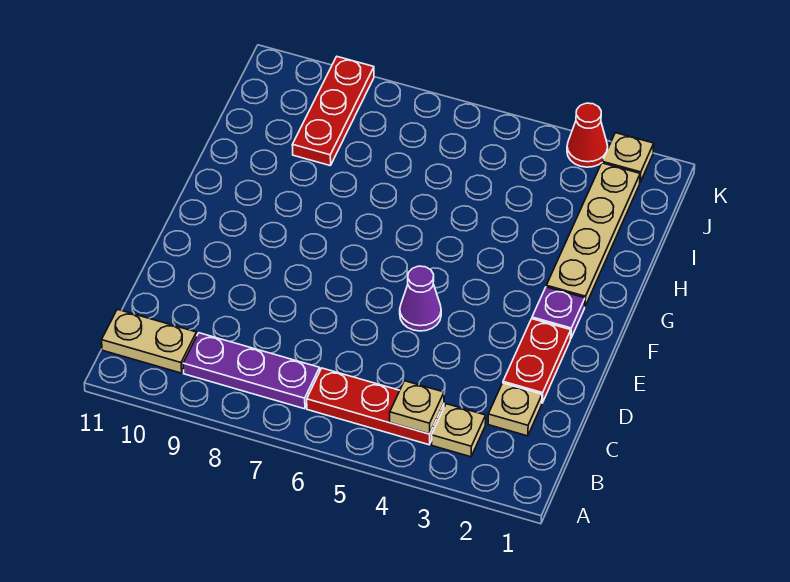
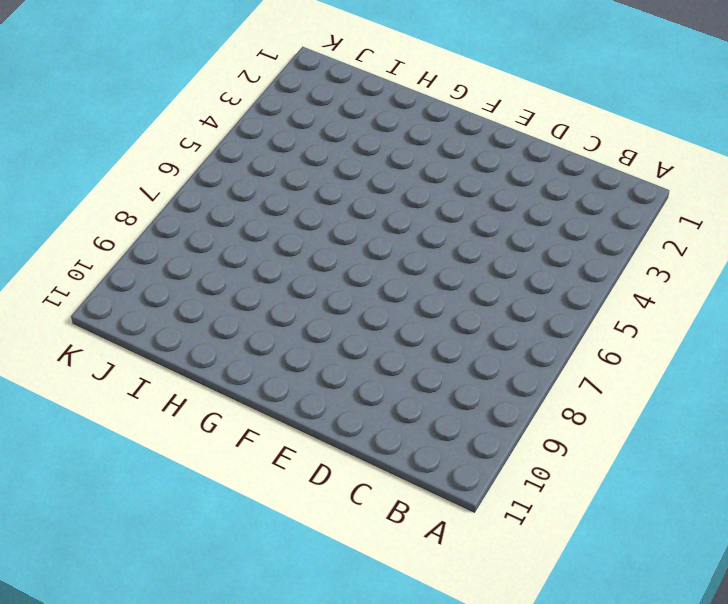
none -> tan plate B3 level 1
none -> red plate B4:B6 level 1
none -> purple plate B7:B9 level 1

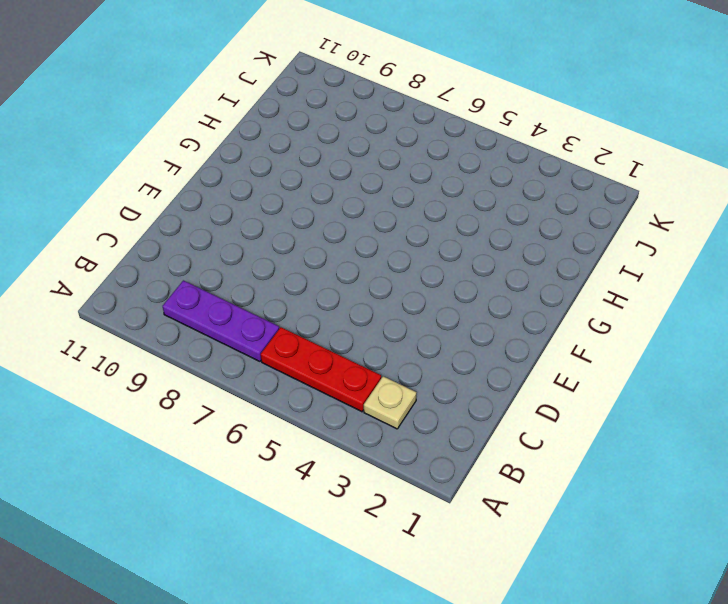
none -> tan plate B10:B11 level 1
none -> tan plate C2 level 1
none -> red plate D2:E2 level 1

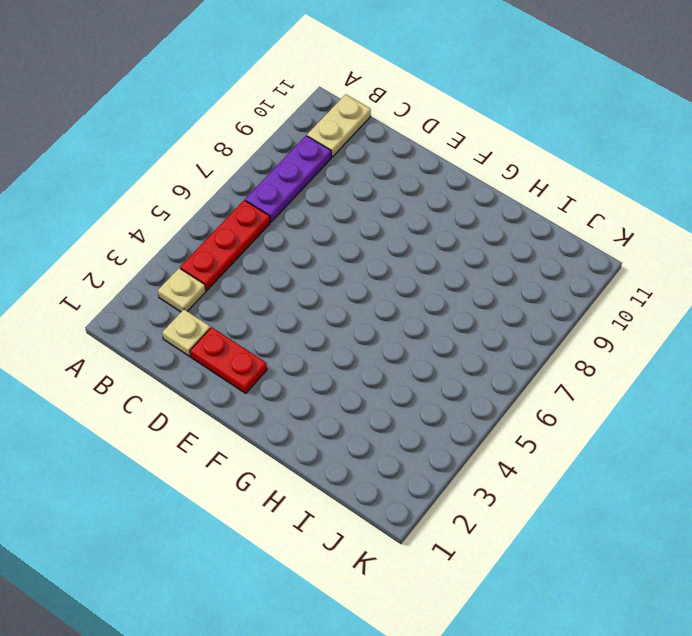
none -> purple cone E5 level 1
none -> purple plate F2 level 1
none -> tan plate G2:J2 level 1

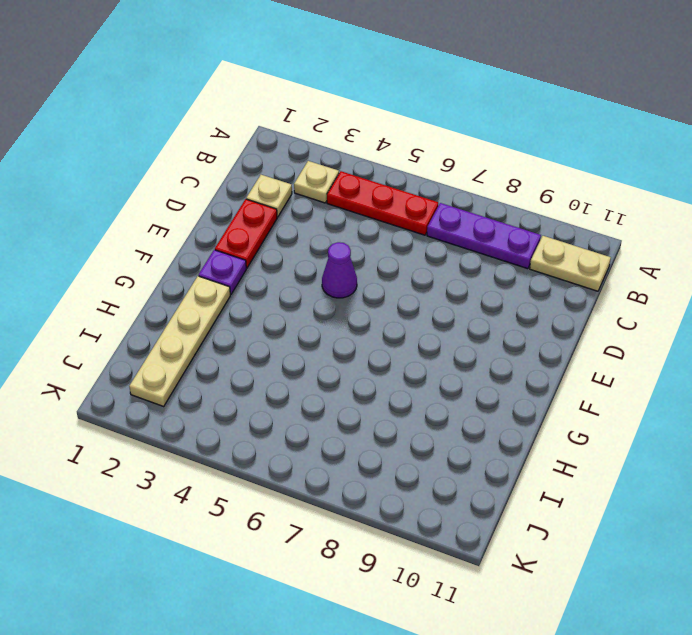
none -> red plate I9:K9 level 1
none -> tan plate K2 level 1
none -> red cone K3 level 1

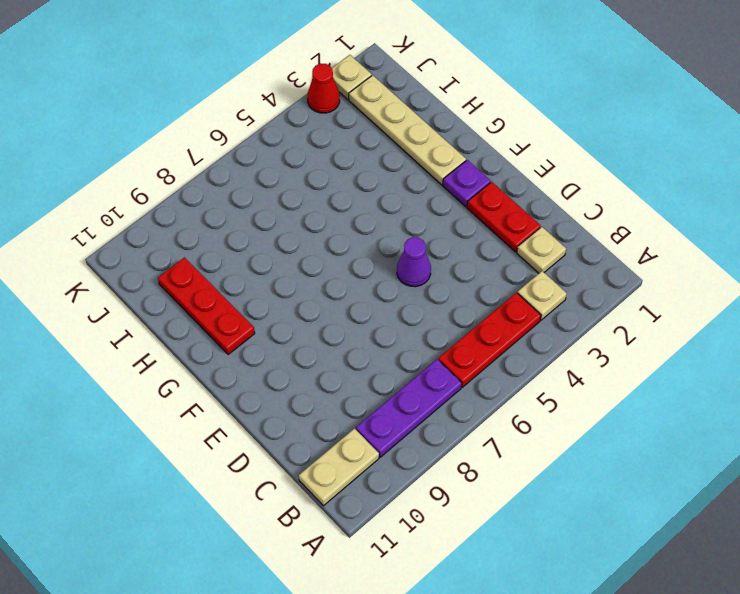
red plate G10:I10 level 1 -> red plate I9:K9 level 1
none -> tan plate B4 level 2

